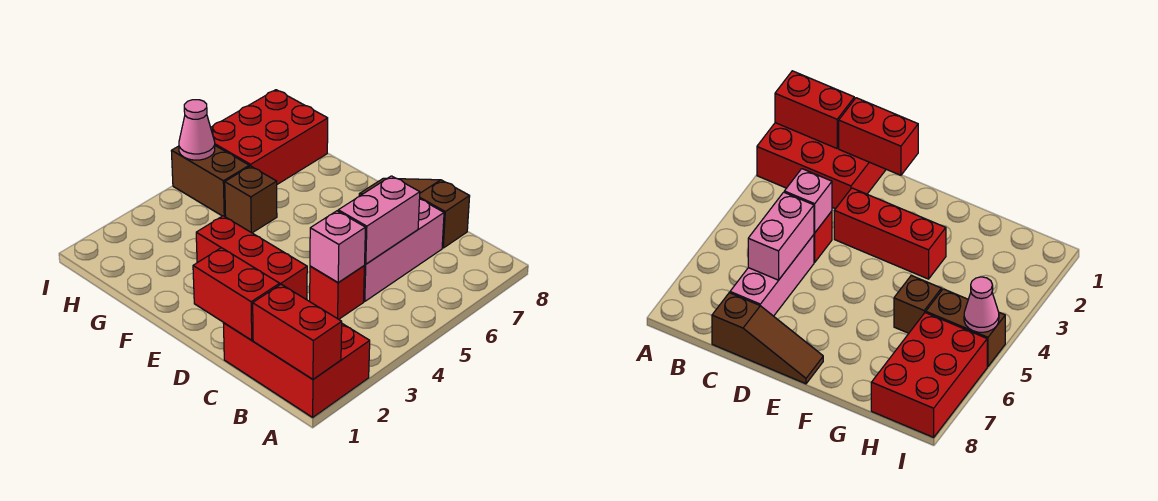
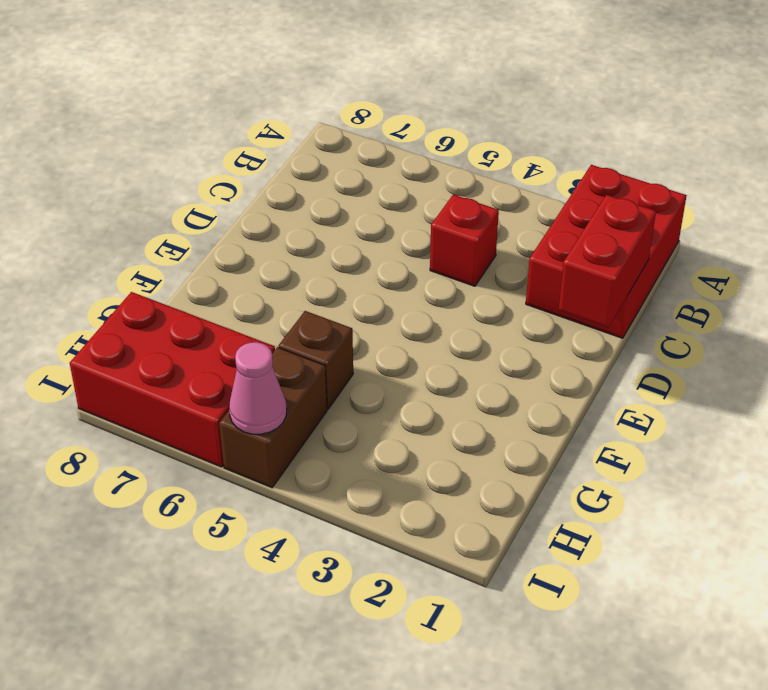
none -> pink brick C5:C7 level 1
none -> brown slope C8:E8 level 1 top C
none -> red brick D3:F3 level 1

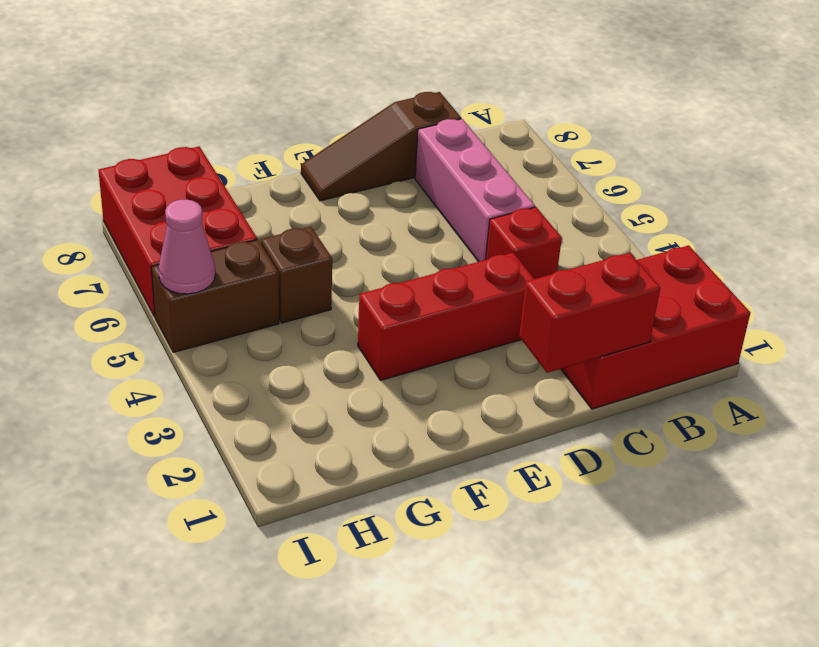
none -> red brick A1:B1 level 2
none -> pink brick C4 level 2
none -> pink brick C5:C6 level 2

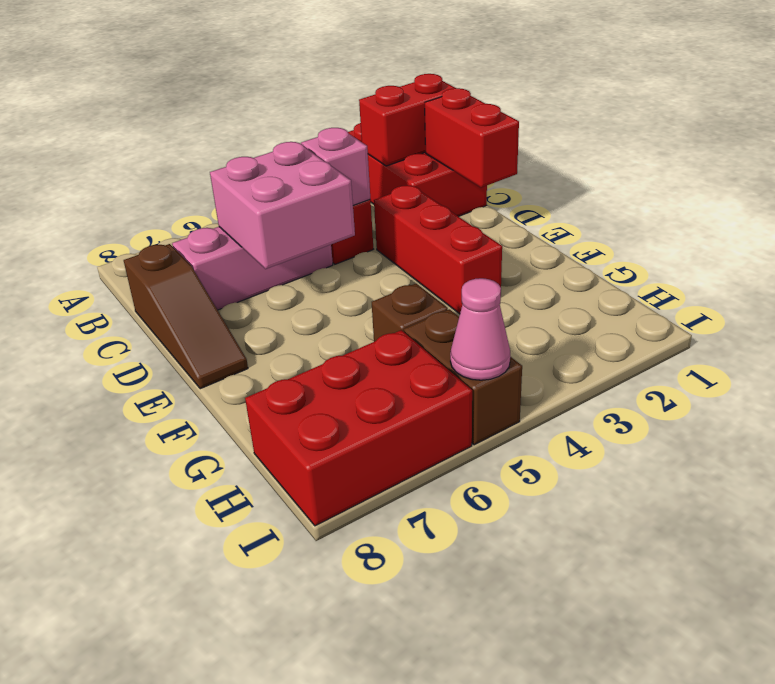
red brick B1:B2 level 2 -> red brick A1:B1 level 2
pink brick C5:D6 level 2 -> pink brick C5:C6 level 2

